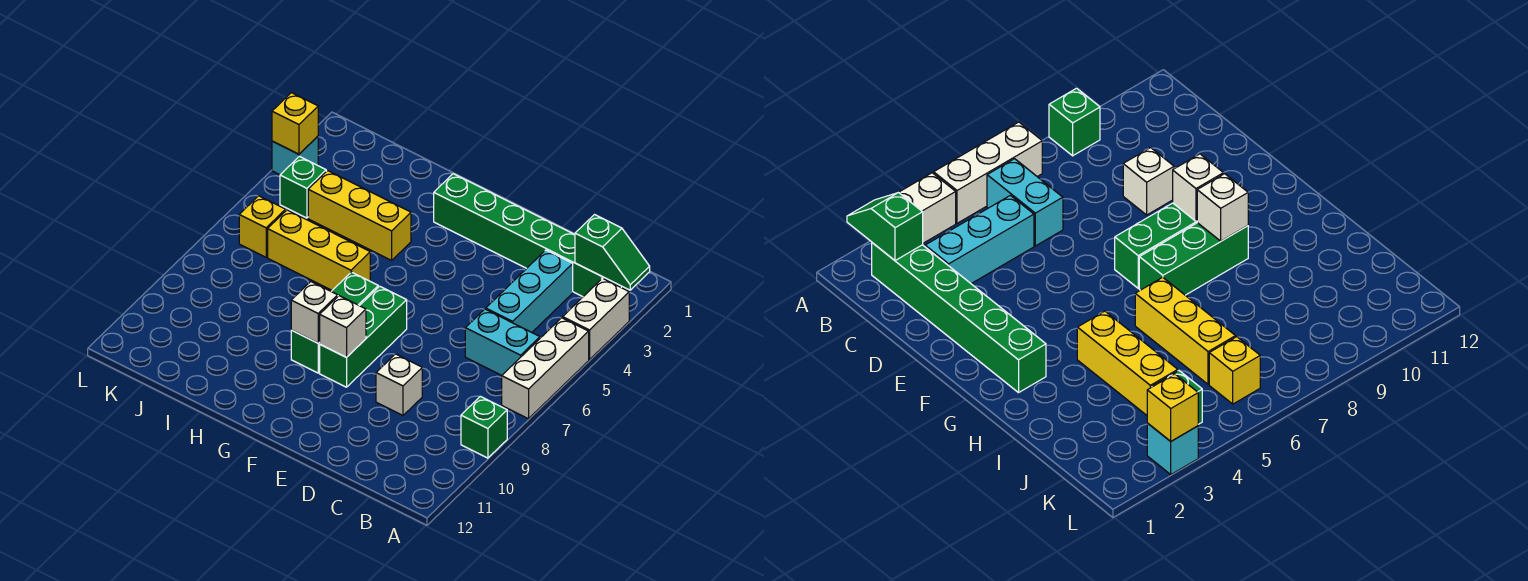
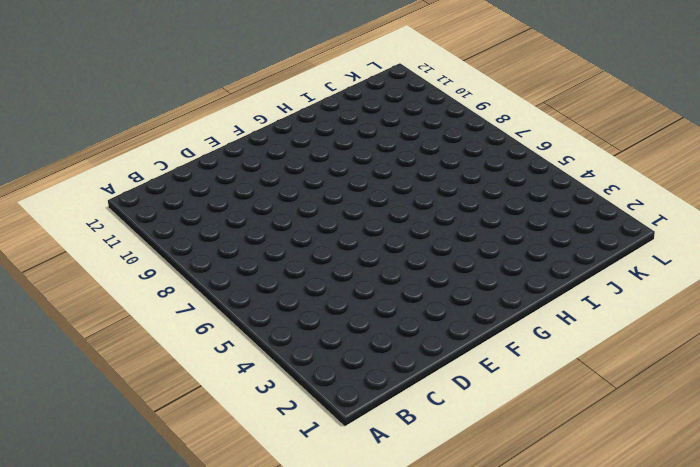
none -> white brick A3:A4 level 1
none -> white brick A5:A7 level 1
none -> green brick A9 level 1

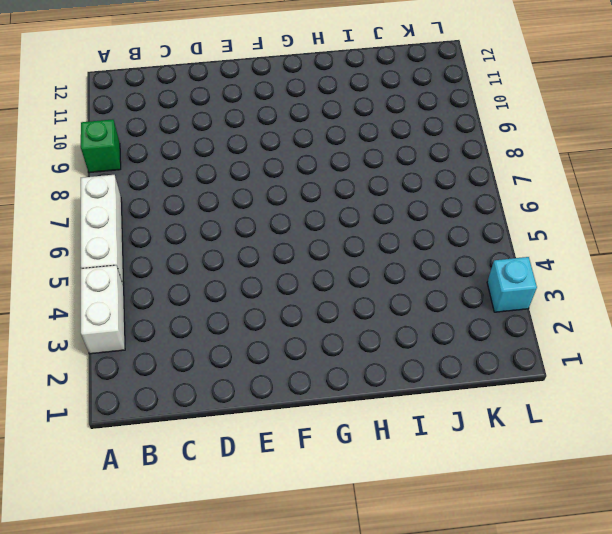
none -> green brick B2:G2 level 1
none -> cyan brick B6:C6 level 1
none -> cyan brick C3:C5 level 1

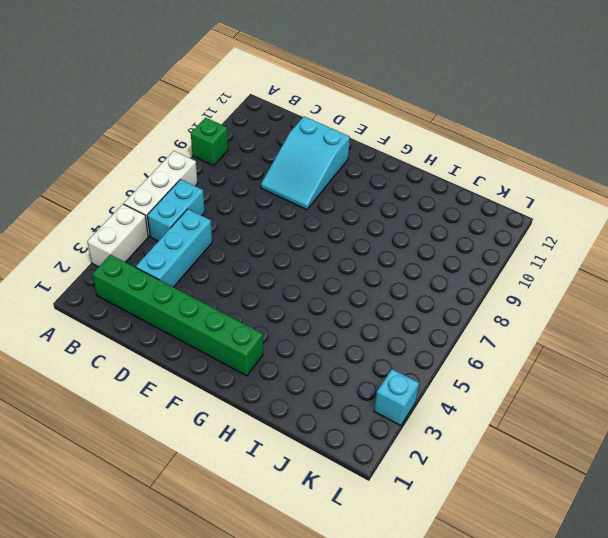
cyan brick B5:B6 level 1 -> cyan brick B6:C6 level 1
cyan slope D9:E11 level 1 top 11 -> white brick D9 level 1
none -> green brick F7:F9 level 1
none -> green brick G7:G9 level 1
none -> yellow brick H4:J4 level 1

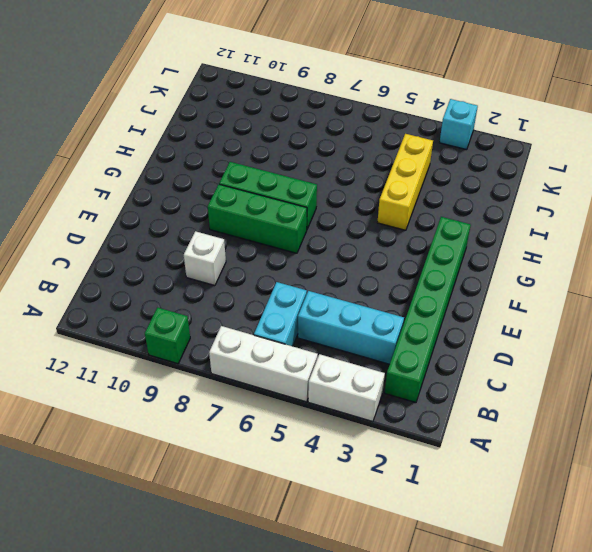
none -> yellow brick H6:J6 level 1
none -> green brick K4 level 1
none -> yellow brick K6 level 1

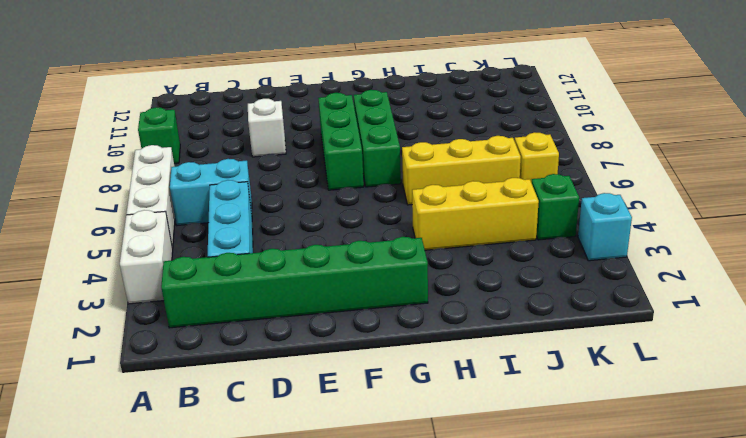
none -> green slope A2:B2 level 2 top B
none -> white brick F9 level 2
none -> white brick G9 level 2

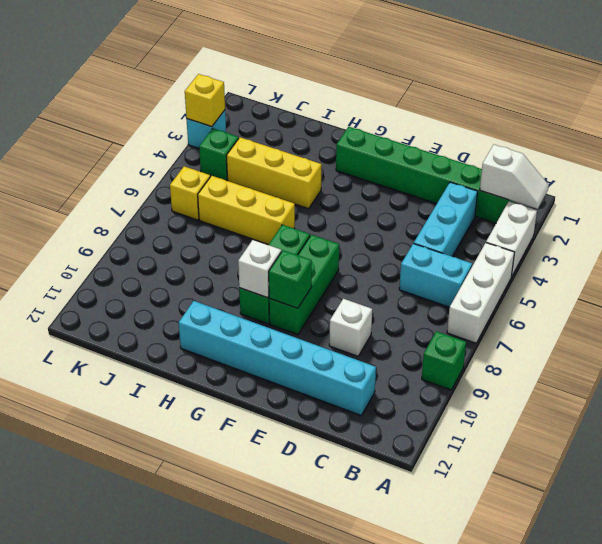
white slope A2:B2 level 2 top B -> green slope A2:B2 level 2 top B
cyan brick C11:H11 level 1 -> none
green brick F9 level 2 -> white brick F9 level 2

